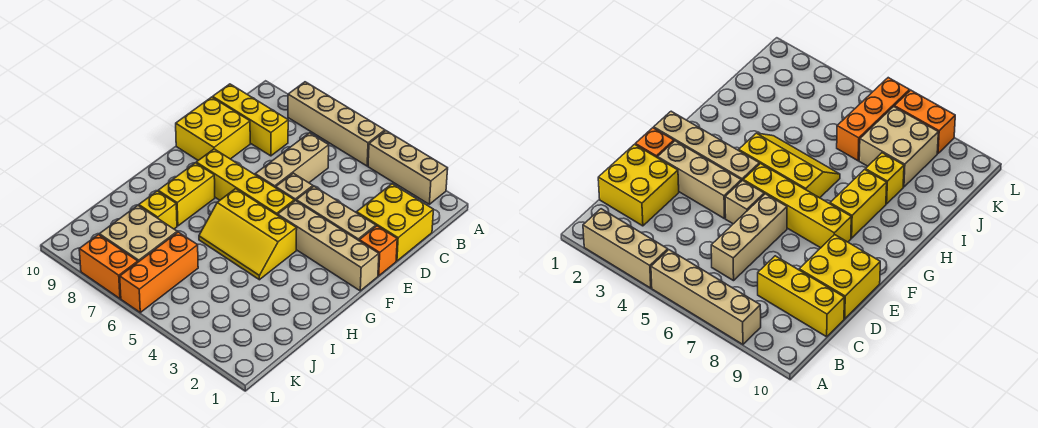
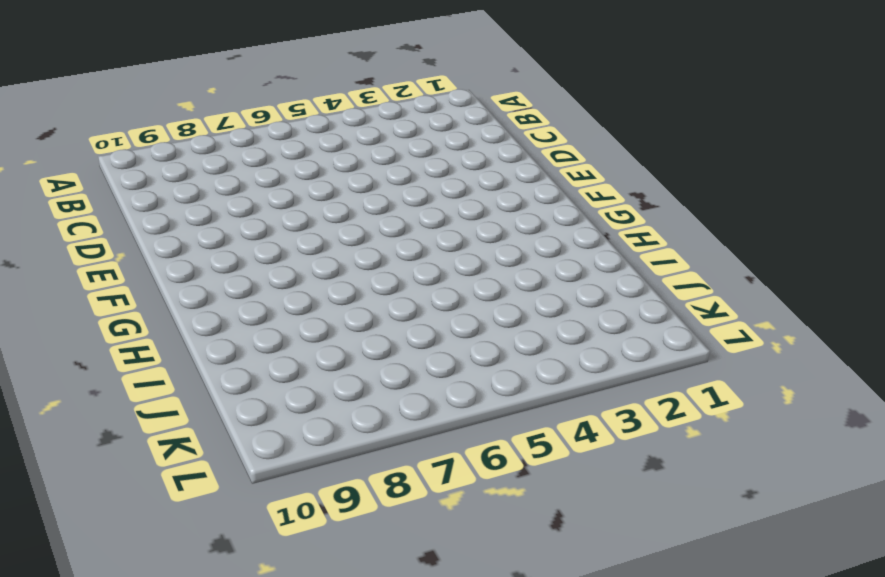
none -> tan brick A2:A4 level 1
none -> tan brick A5:A8 level 1
none -> yellow brick C1:D2 level 1

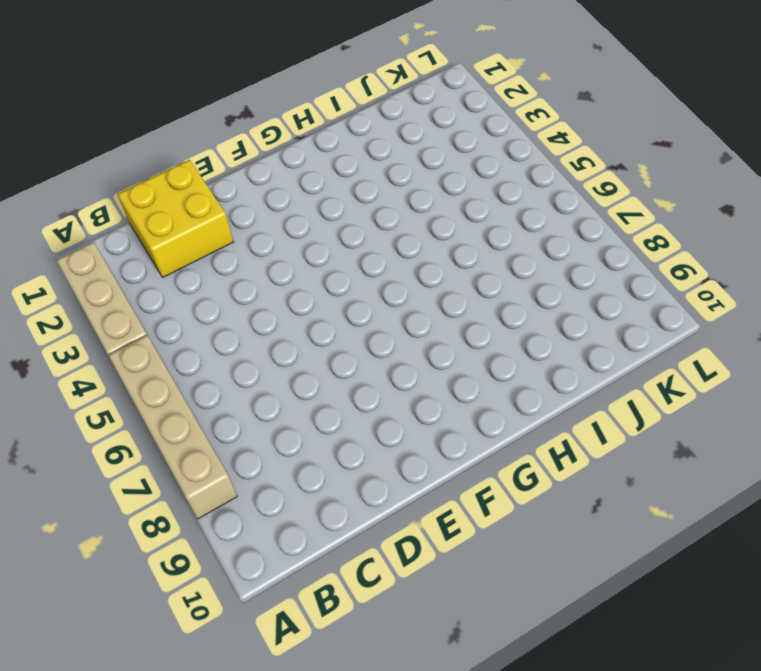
none -> tan brick C6:E6 level 1
none -> yellow brick C8:C10 level 1
none -> yellow brick D9:E10 level 1

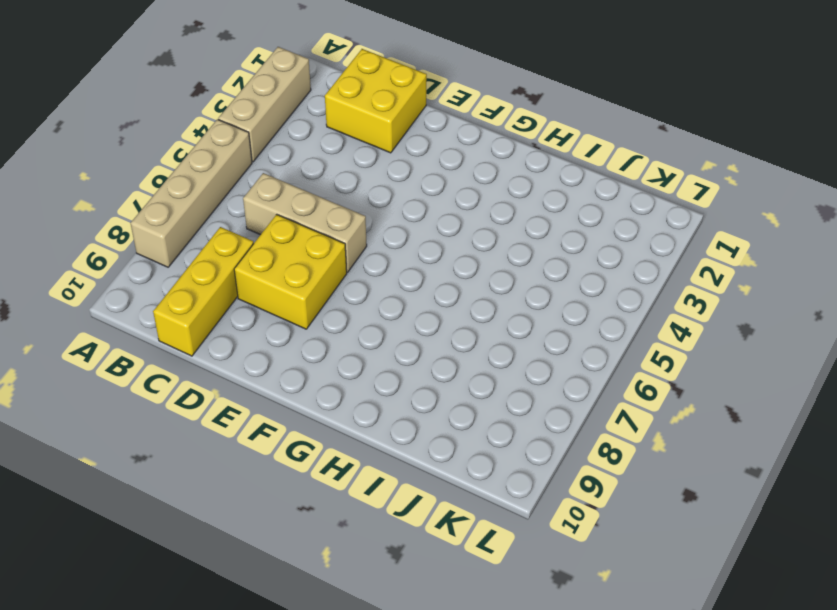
yellow brick D7:E8 level 1 -> yellow brick D9:E10 level 1
none -> orange brick E1 level 1
none -> tan brick E2:E4 level 1
none -> tan brick E5 level 1

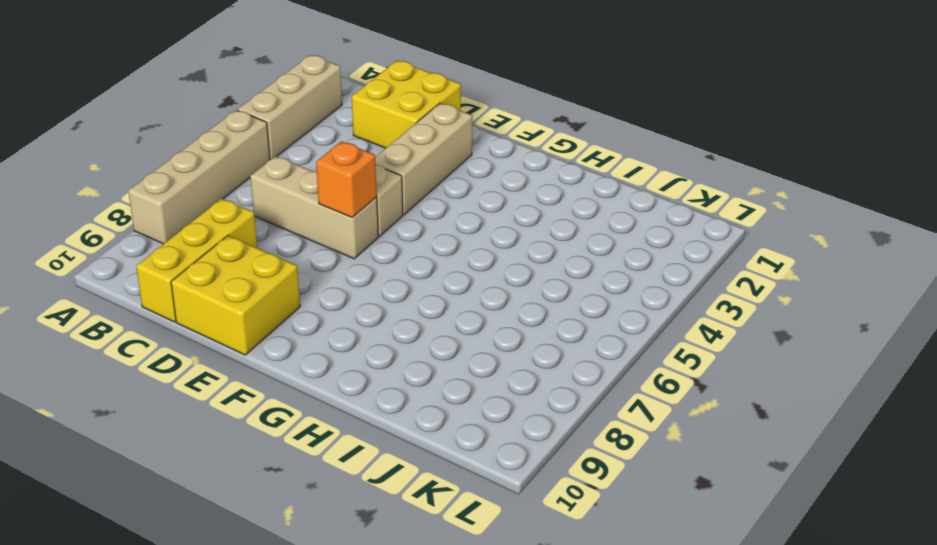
orange brick E6 level 2 -> orange brick E1 level 1
none -> tan brick F1:F4 level 1
none -> yellow brick F5:F8 level 1
none -> yellow slope G4:H6 level 1 top G

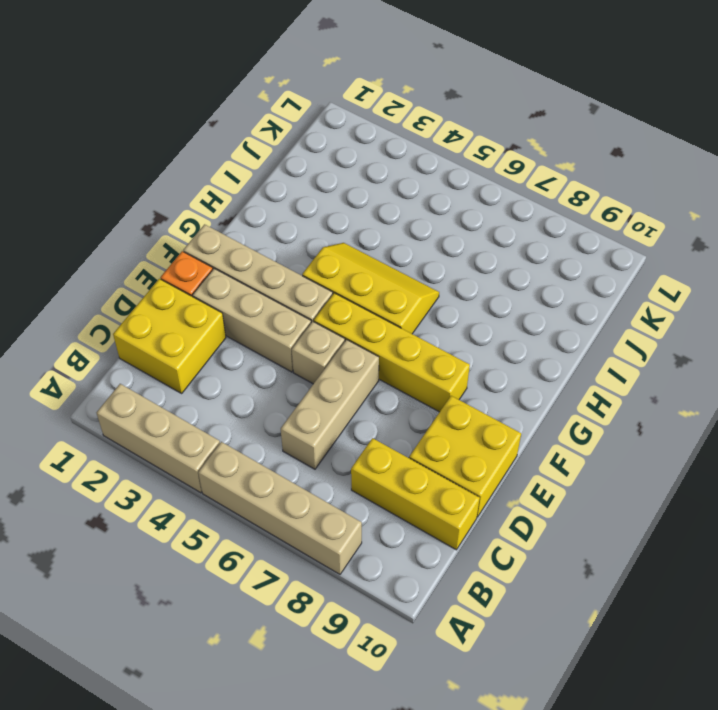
none -> yellow brick G8:H8 level 1
none -> yellow brick I8 level 1
none -> orange brick J6:L6 level 1

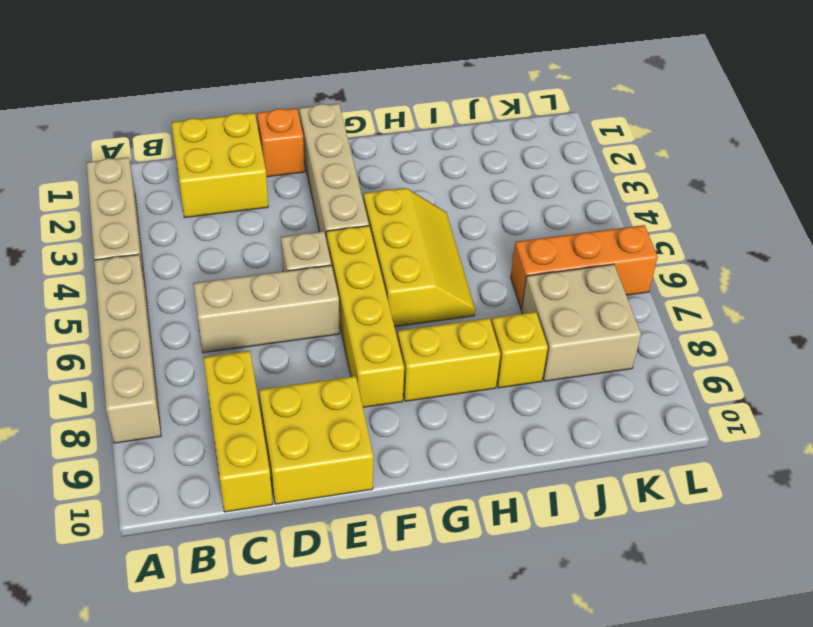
none -> tan brick E2:E4 level 1
none -> orange brick L7:L8 level 1

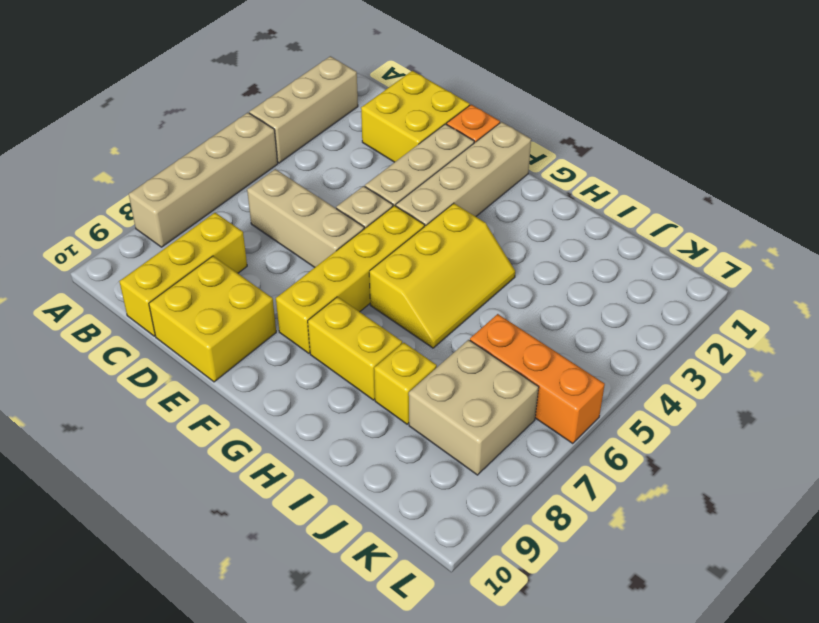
none -> orange brick L7:L8 level 1

